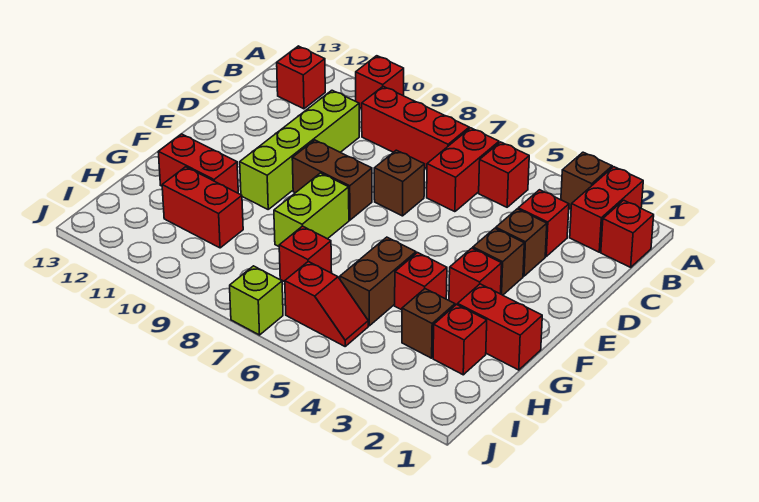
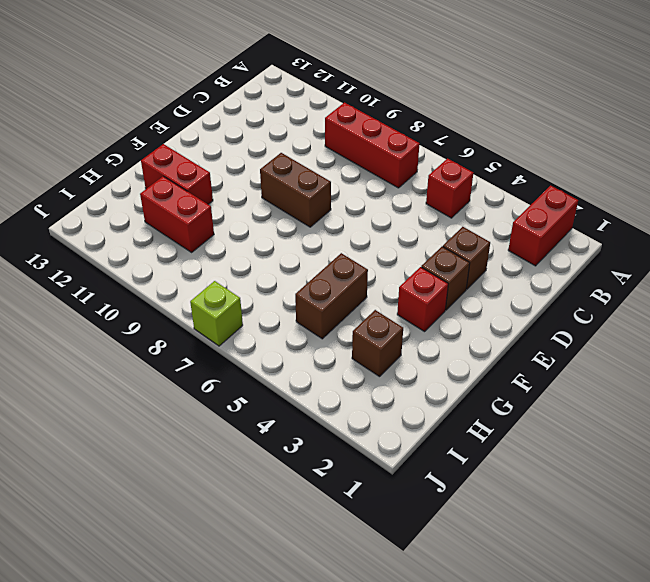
none -> brown brick A3 level 1
none -> red brick A10 level 1
none -> red brick B1 level 1

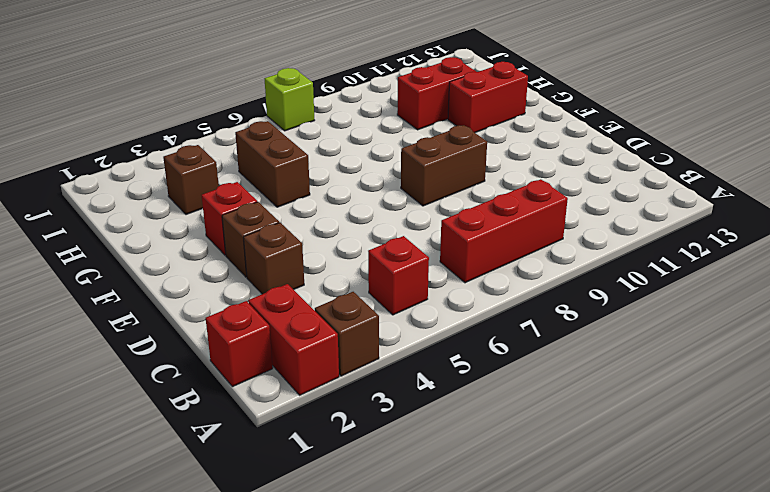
none -> red brick A10 level 1
none -> red brick B6:C6 level 1
none -> red brick B12 level 1

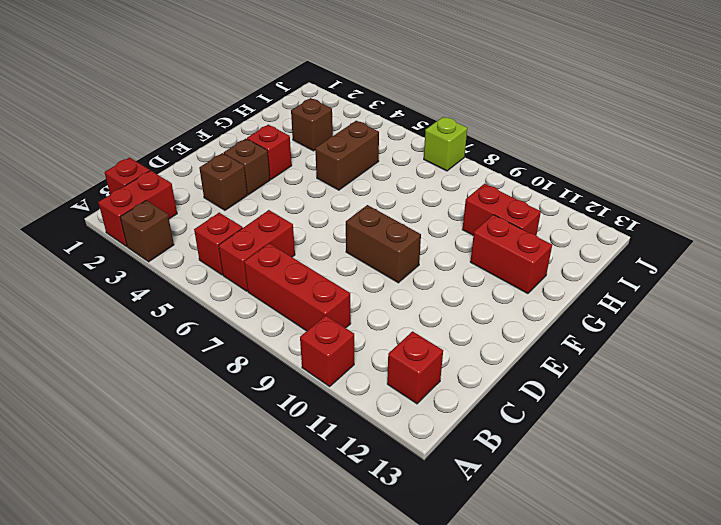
none -> red brick C3 level 1
none -> lime brick C10:F10 level 1
none -> brown brick D7 level 1

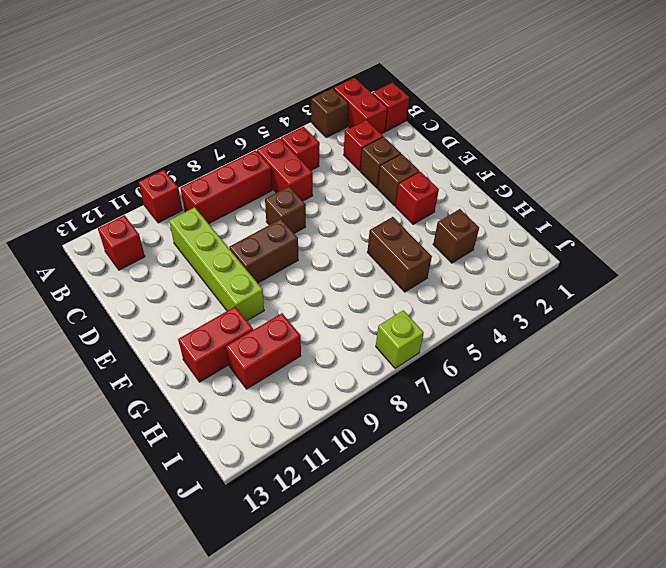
none -> lime brick F8:G8 level 1
none -> red brick G1:G2 level 1
none -> red brick G4 level 1

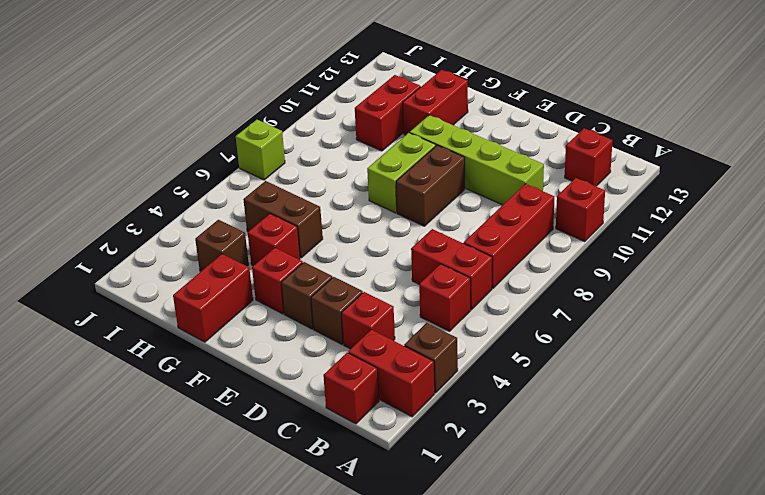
lime brick F8:F9 level 1 -> lime brick F8:G8 level 1
none -> brown brick D7 level 1
none -> red brick H2 level 1
none -> red brick H7 level 1

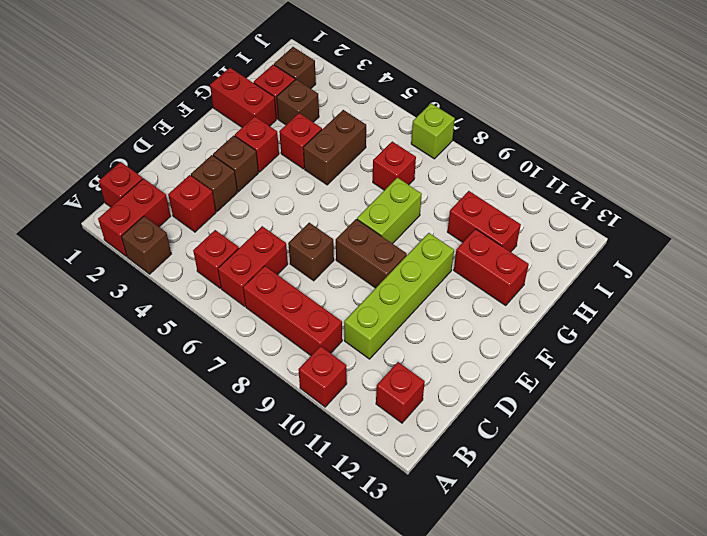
brown brick I2 level 1 -> none
none -> red slope I5:I6 level 1 top 6

